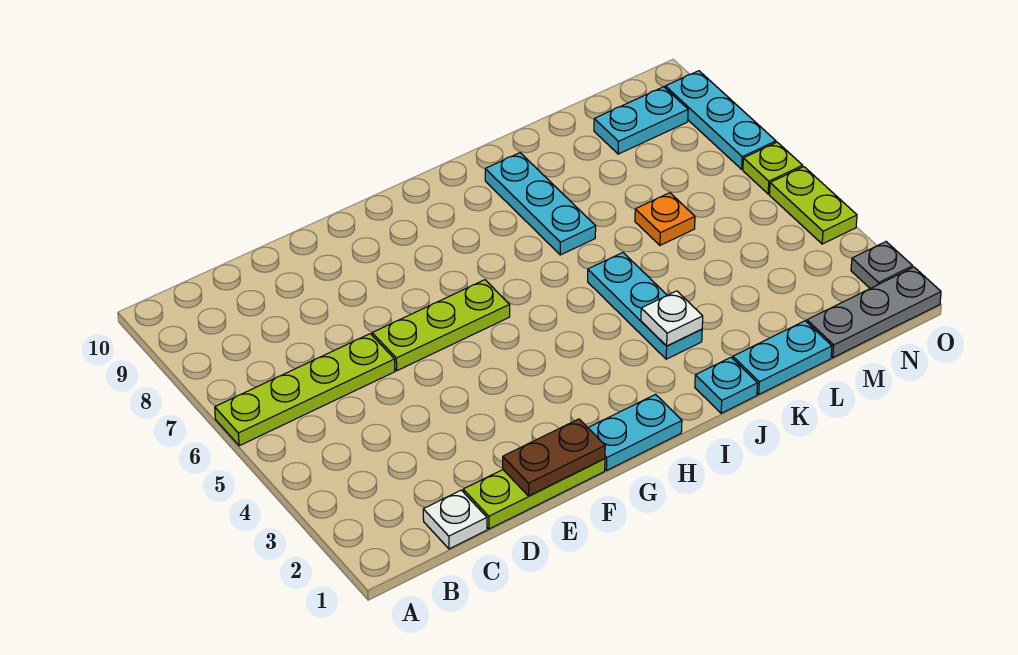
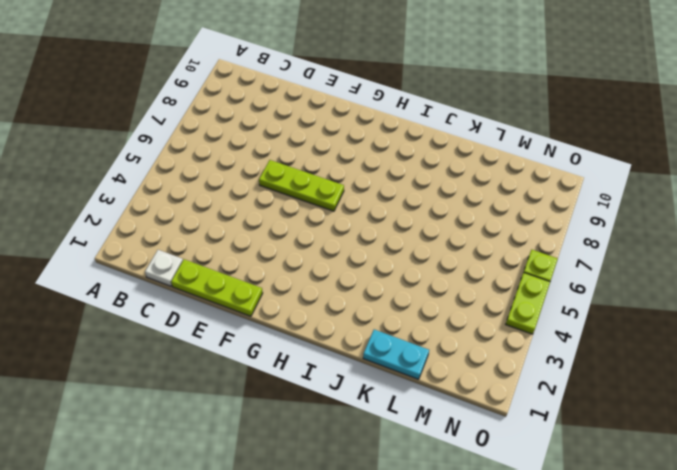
none -> lime plate A6:D6 level 1
none -> cyan plate G1:H1 level 1
none -> cyan plate J1 level 1

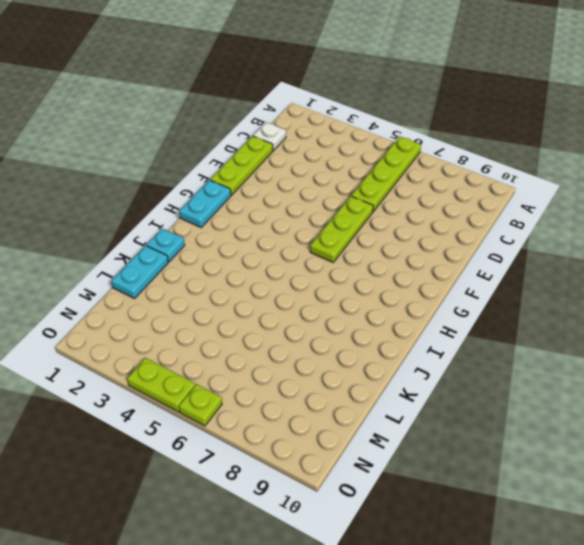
none -> cyan plate J3:J5 level 1
none -> cyan plate J7:J9 level 1
none -> orange plate L6 level 1

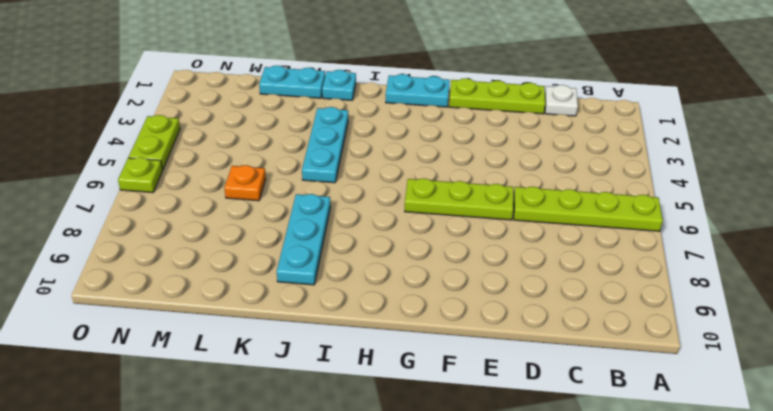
none -> grey plate M1:O1 level 1
none -> cyan plate M9:N9 level 1
none -> grey plate O2 level 1

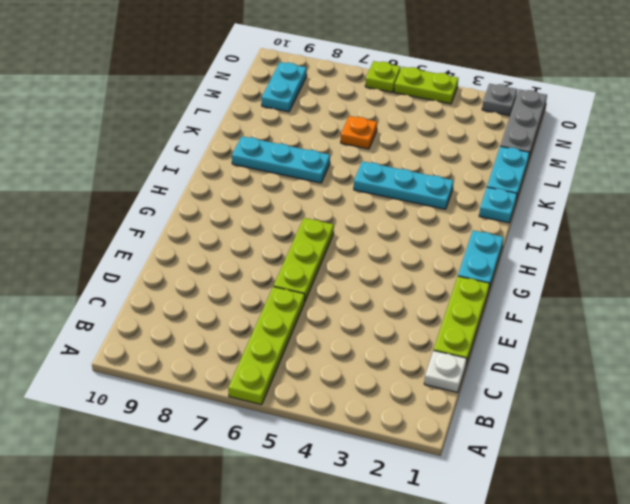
none -> cyan plate O7:O9 level 1
none -> brown plate E1:F1 level 2
none -> white plate J3 level 2

